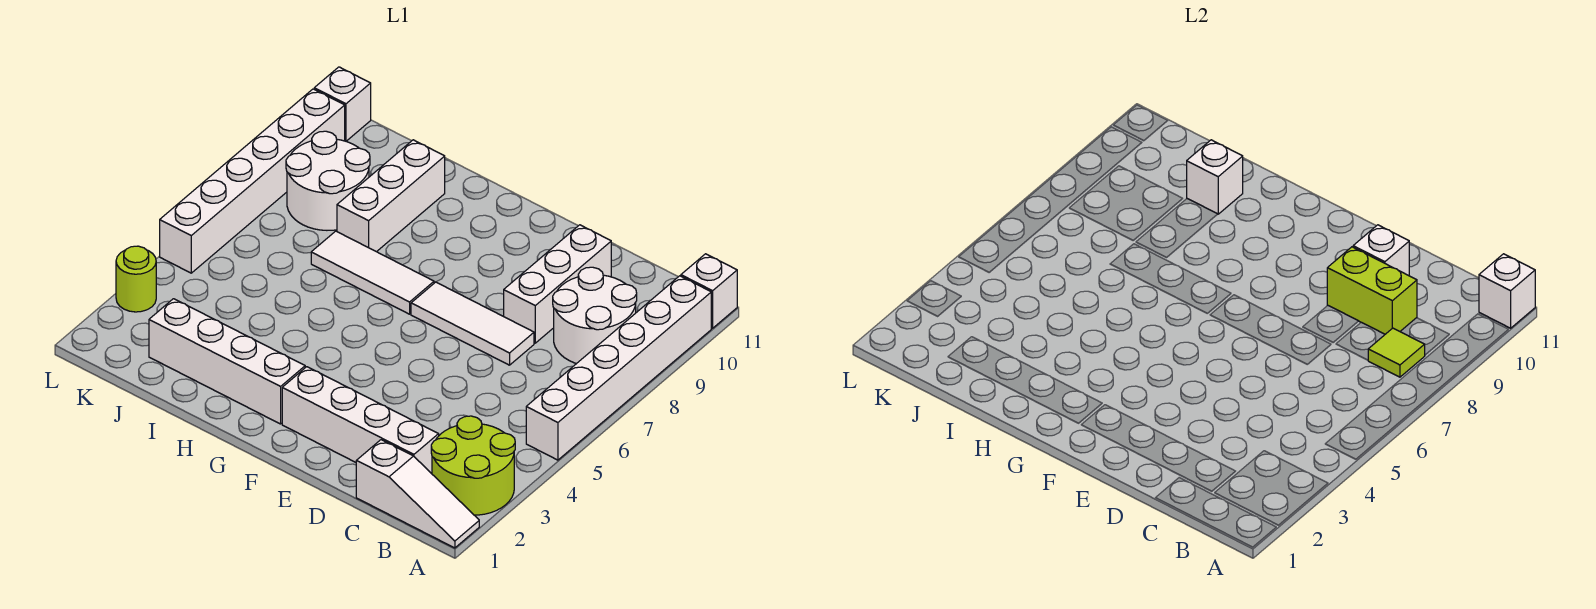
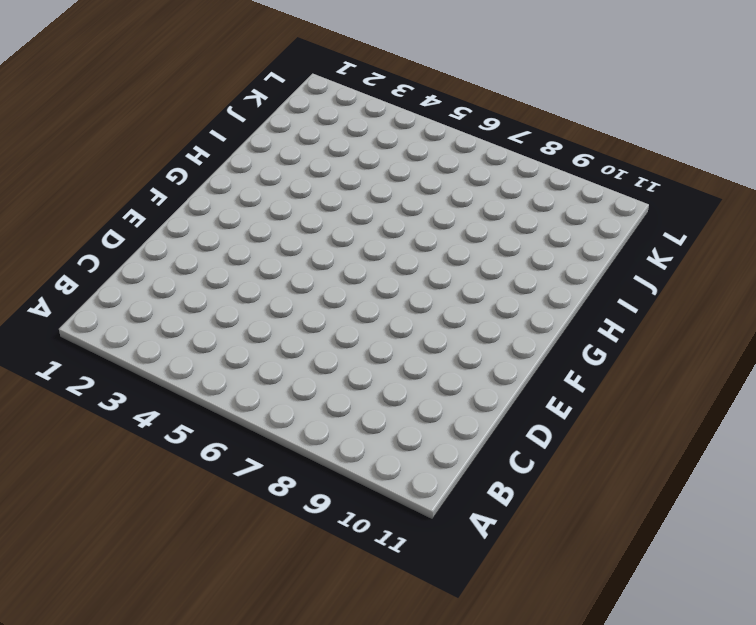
none -> white slope A1:C1 level 1 top C
none -> lime round brick A2:B3 level 1
none -> white brick A5:A10 level 1

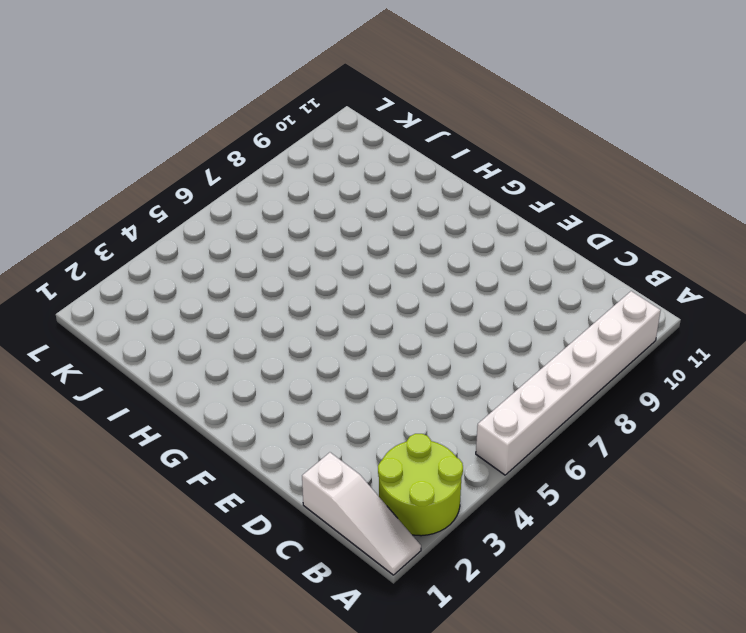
none -> white brick A11 level 1
none -> white round brick B8:C9 level 1
none -> white brick C2:F2 level 1

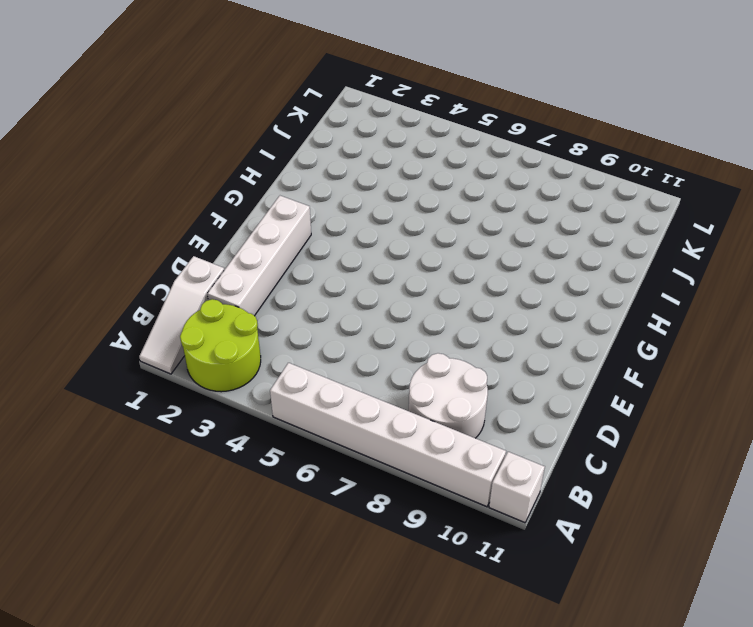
none -> white tile D7:F7 level 1
none -> white brick D8:D10 level 1
none -> white brick G2:J2 level 1

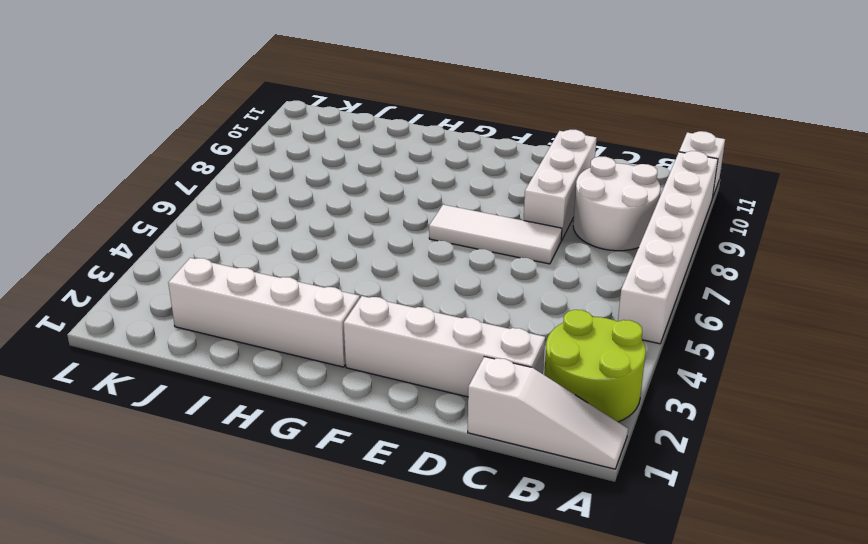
none -> white tile G7:I7 level 1
none -> white brick I8:I10 level 1
none -> white round brick J8:K9 level 1

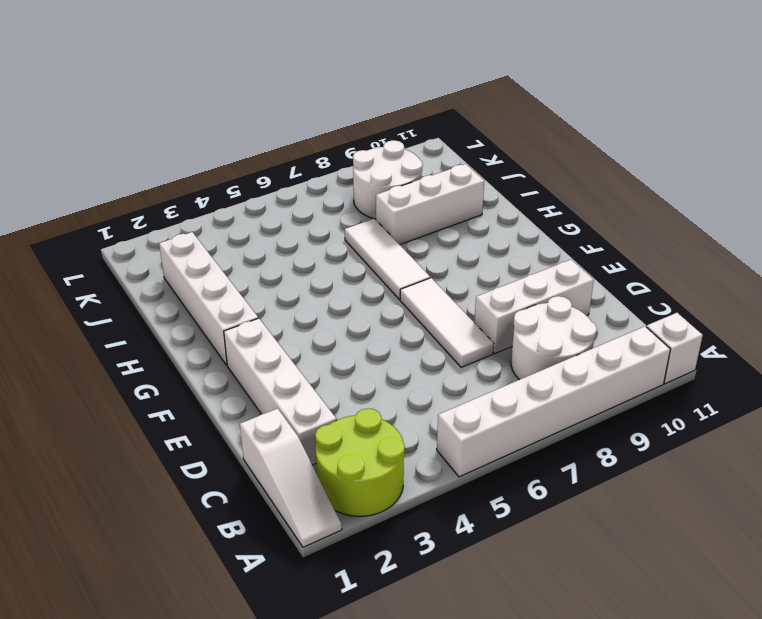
none -> lime round brick L3 level 1
none -> white brick L5:L10 level 1
none -> white brick L11 level 1

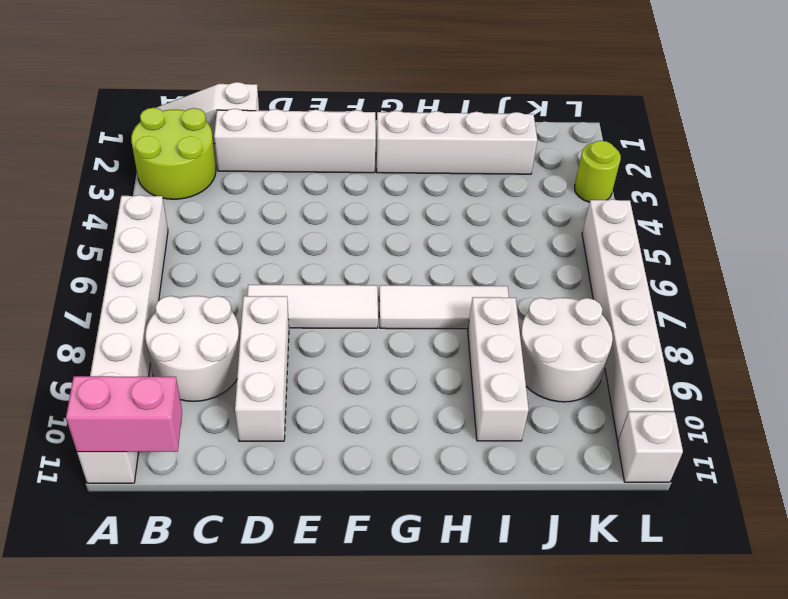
pink brick A11:B11 level 2 -> white brick A11 level 2
none -> lime tile B8 level 2
none -> lime brick C9:D9 level 2
none -> white brick D10 level 2

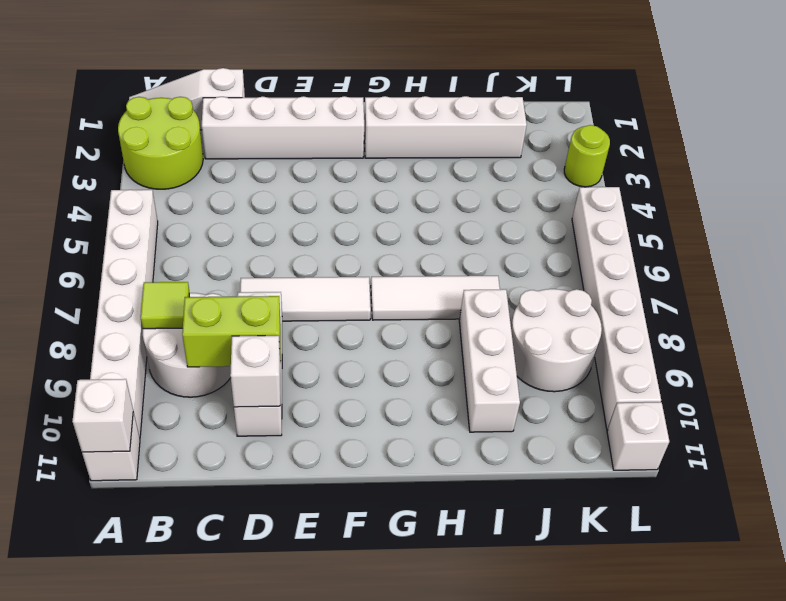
none -> white brick I10 level 2

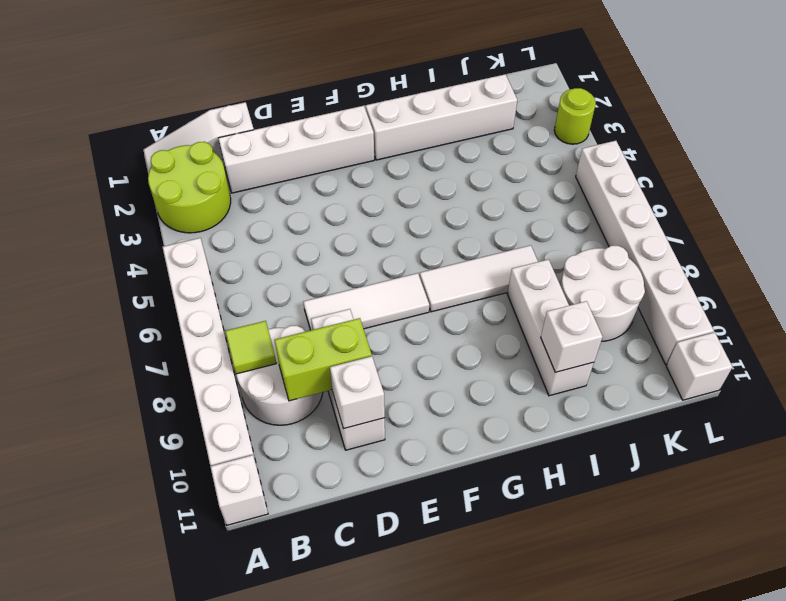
none -> white brick A11 level 2

